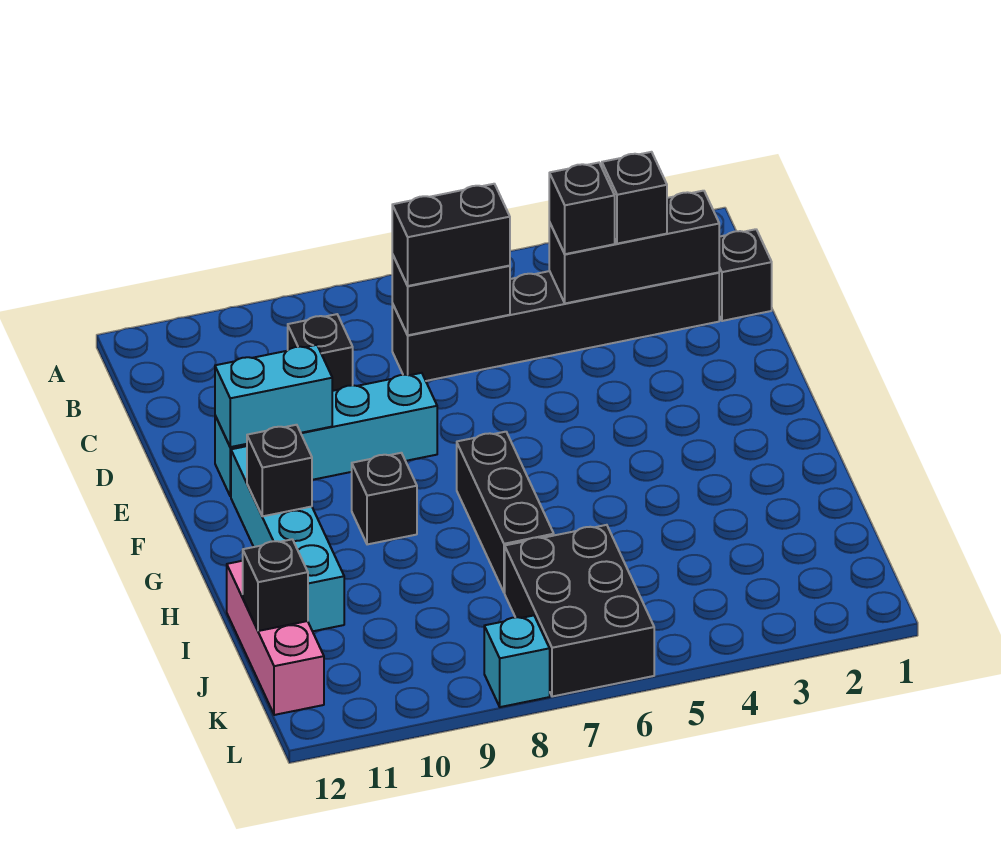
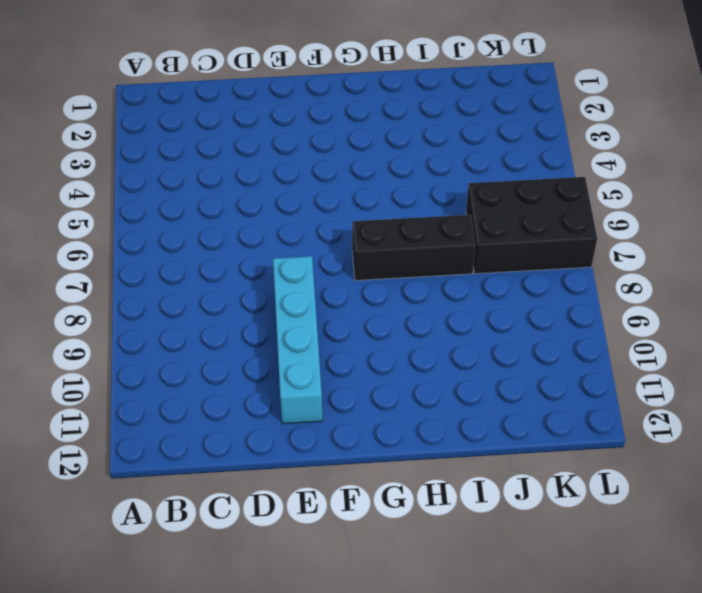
none -> black brick C1 level 1
none -> black brick C2:C7 level 1
none -> black brick C9 level 1

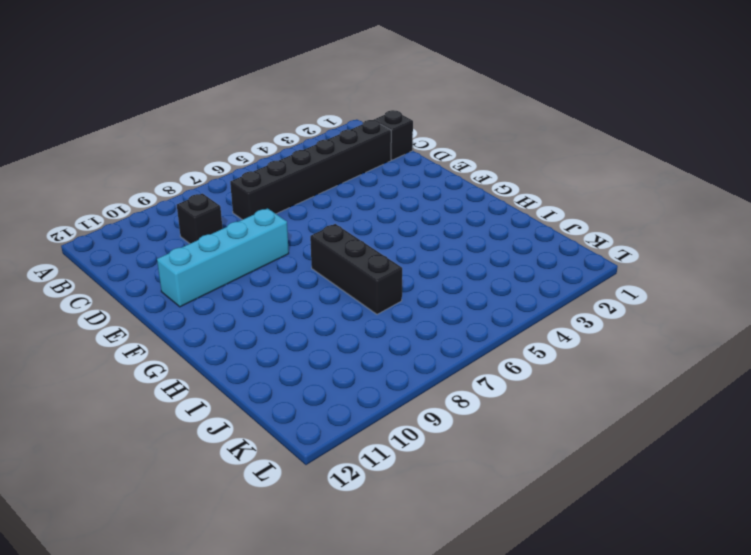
none -> cyan brick F11:I11 level 1
none -> black brick G9 level 1
none -> pink brick I12:K12 level 1

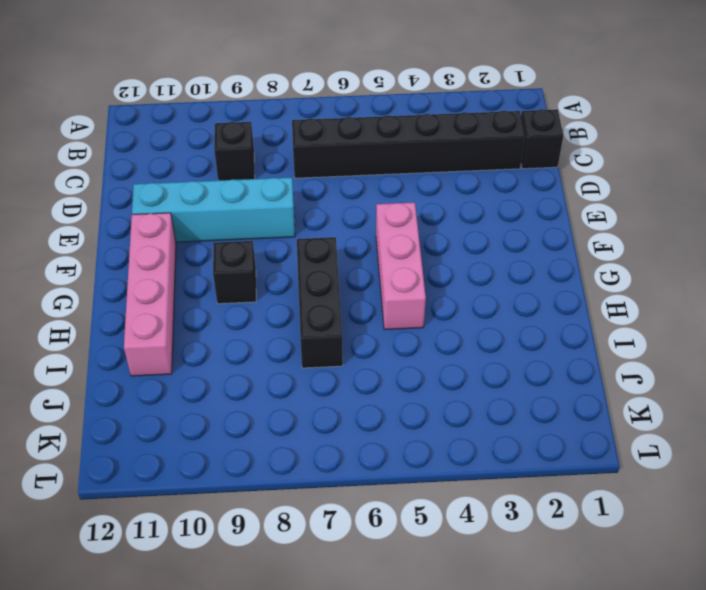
pink brick F5:H5 level 1 -> pink brick I12:K12 level 1
pink brick F11:I11 level 1 -> cyan brick F11:I11 level 1
none -> black brick J6:L7 level 1
none -> cyan brick L8 level 1
none -> black brick C2:C4 level 2

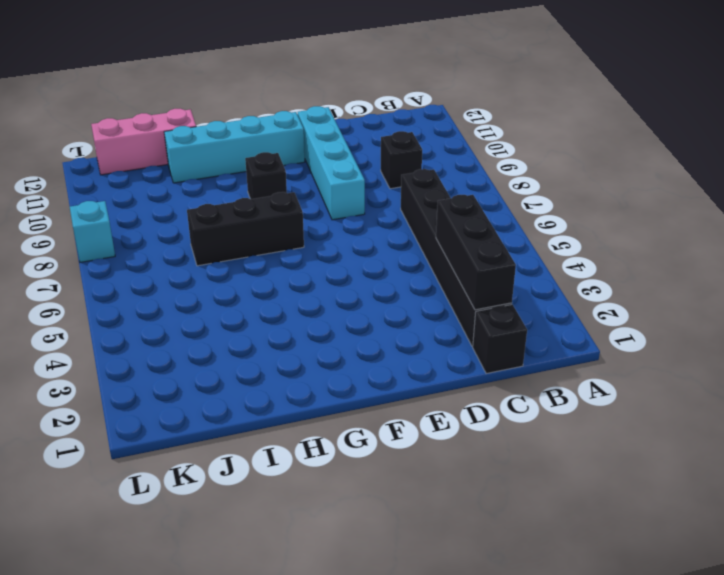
none -> black brick J6:L7 level 1
none -> black brick C6:C7 level 2
none -> cyan brick E10:E11 level 2

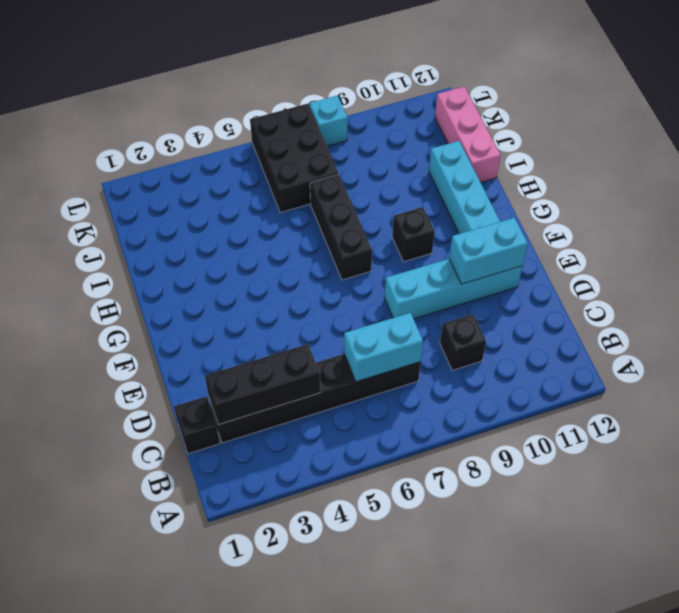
cyan brick C6:C7 level 2 -> black brick C6:C7 level 2
none -> black brick G11 level 2
none -> black brick J12 level 2
none -> black brick C3 level 3

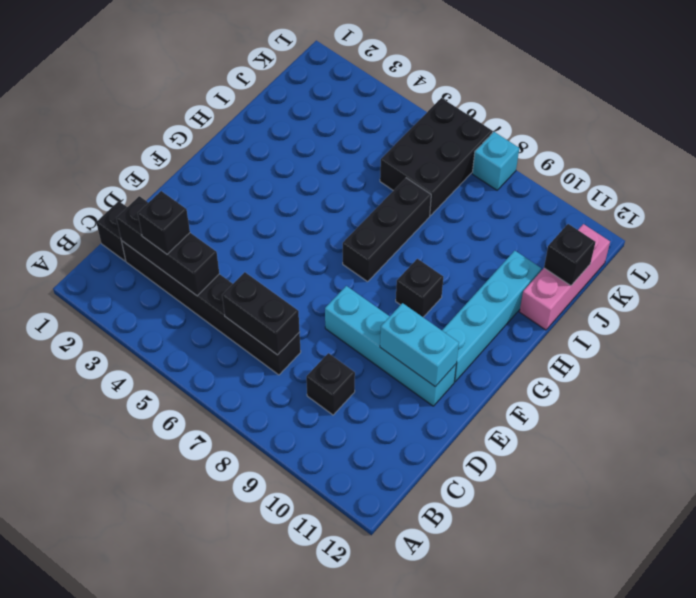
none -> black brick G11 level 2
none -> black brick C4 level 3
none -> black brick C6:C7 level 3

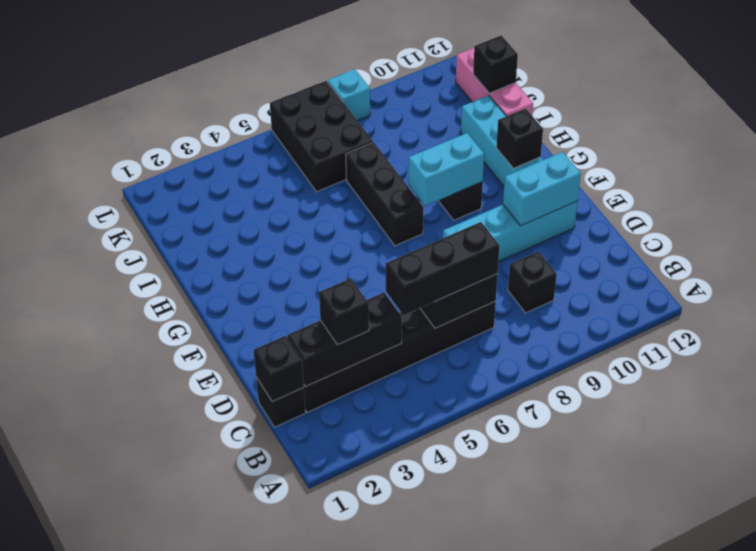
black brick C1 level 2 -> black brick C4 level 3
black brick C5:C7 level 3 -> black brick C6:C7 level 3
cyan brick G8:G9 level 2 -> none

